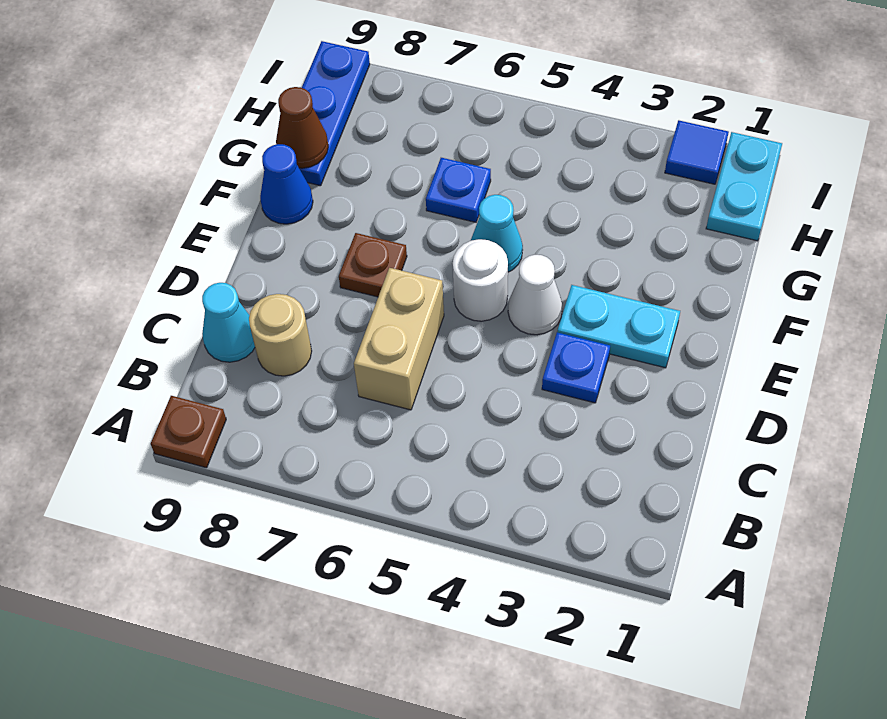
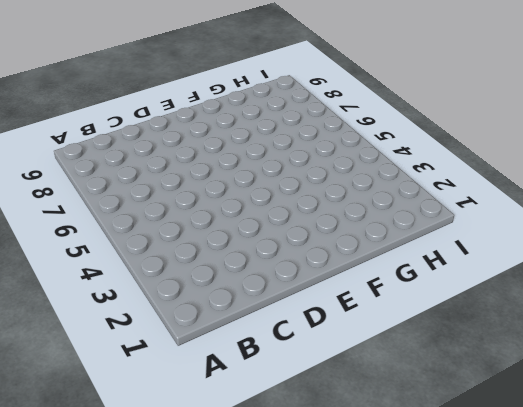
none -> brown plate A9 level 1
none -> tan brick C6:D6 level 1
none -> tan round brick C8 level 1

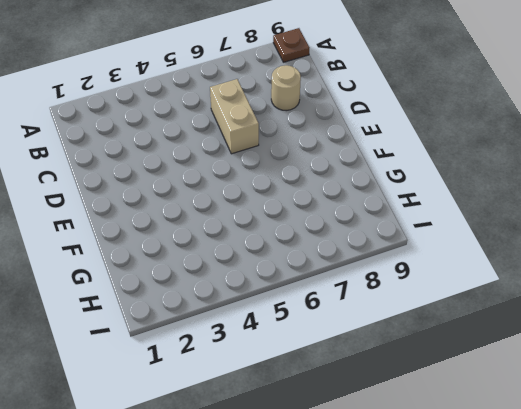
none -> cyan cone C9 level 1
none -> blue plate D3 level 1
none -> cyan plate E2:E3 level 1

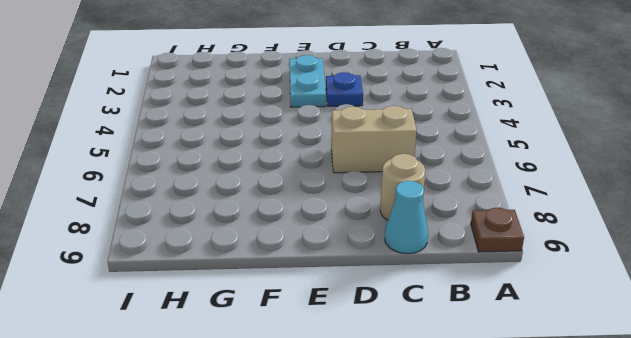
none -> white cone E4 level 1
none -> white round brick E5 level 1
none -> brown plate E7 level 1

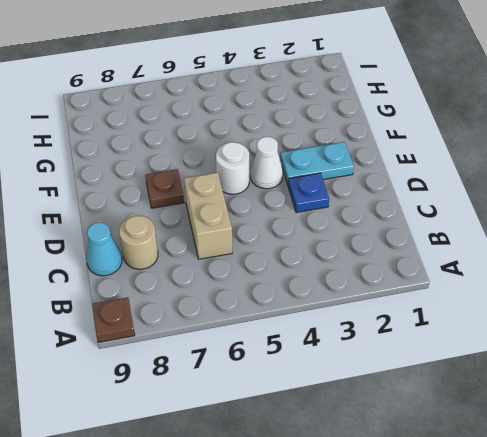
none -> cyan cone F5 level 1
none -> blue cone F9 level 1
none -> blue plate G6 level 1

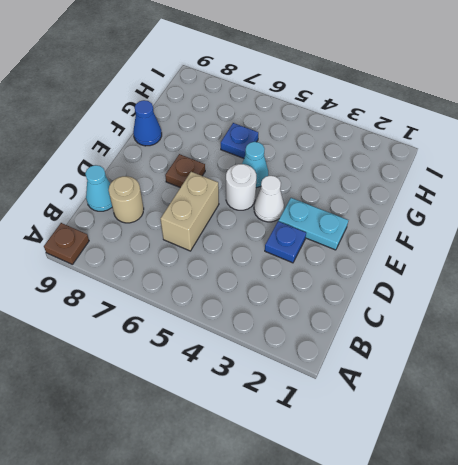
none -> blue plate G9:I9 level 1
none -> cyan plate H1:I1 level 1
none -> blue tile I2 level 1

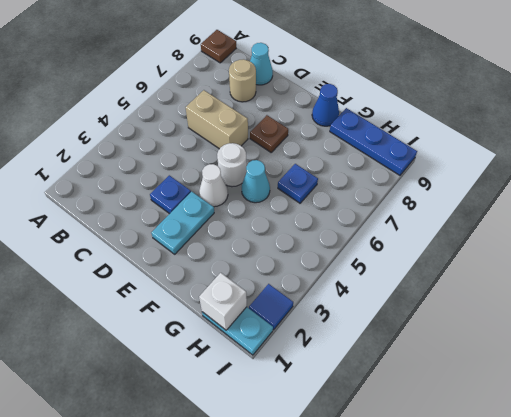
white brick H1 level 2 -> none
none -> brown cone G9 level 2

